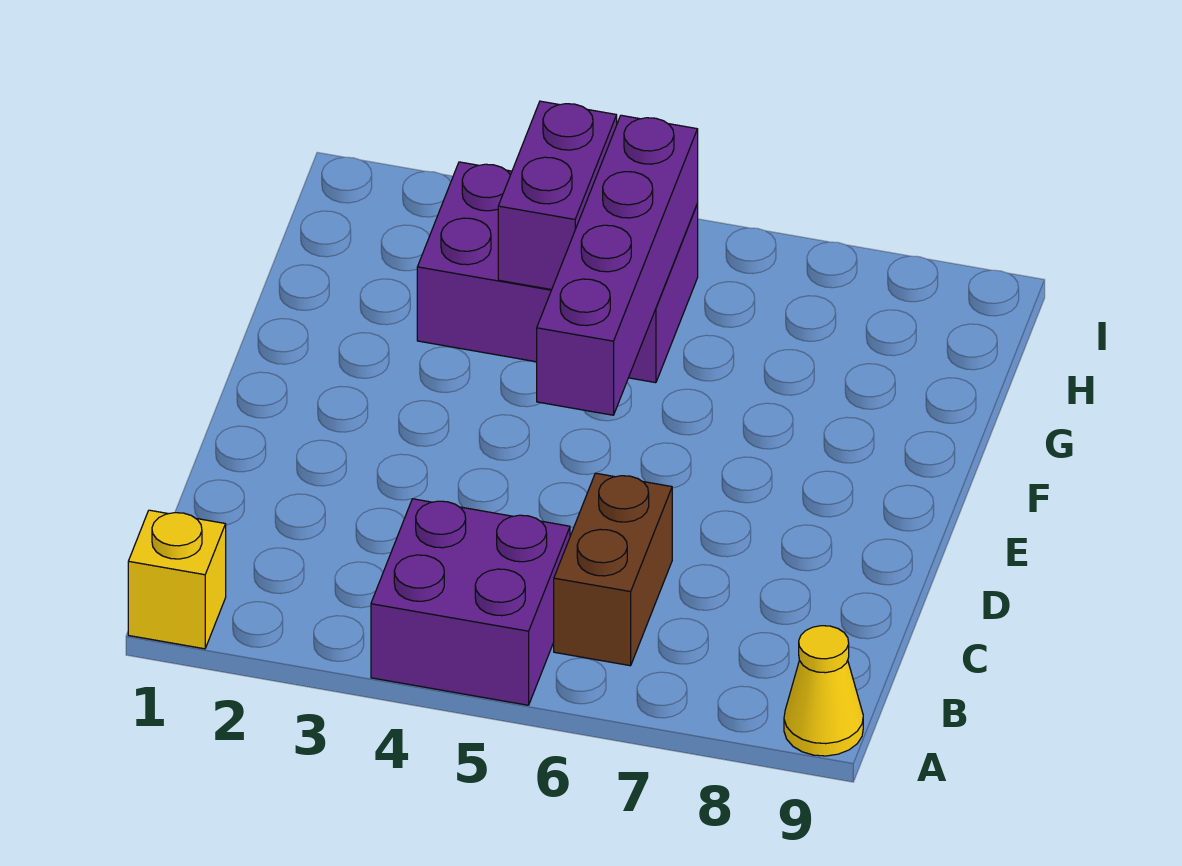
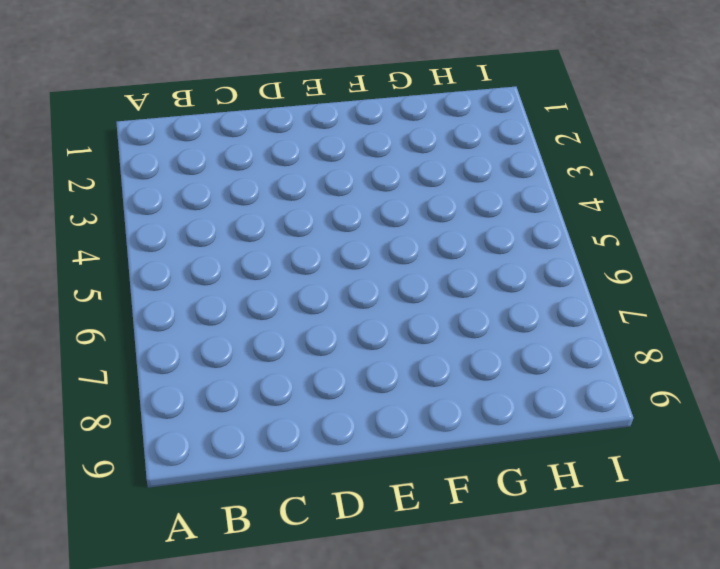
none -> yellow brick A1 level 1
none -> purple brick A4:B5 level 1

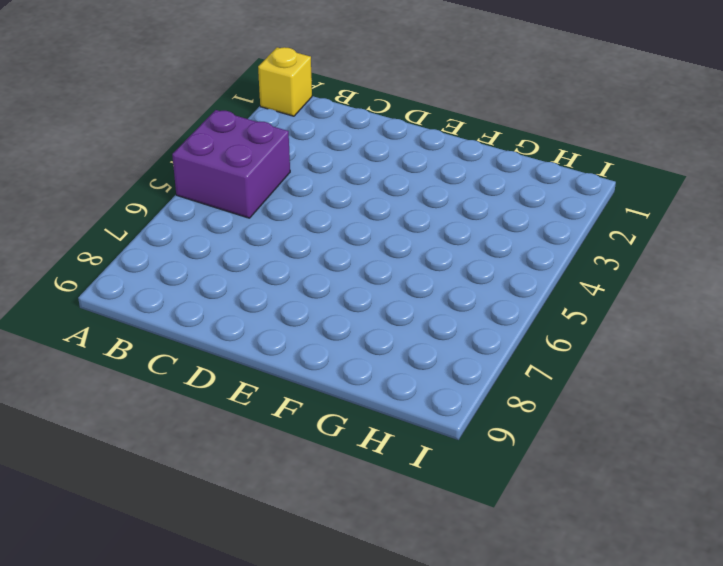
none -> yellow cone A9 level 1
none -> brown brick B6:C6 level 1

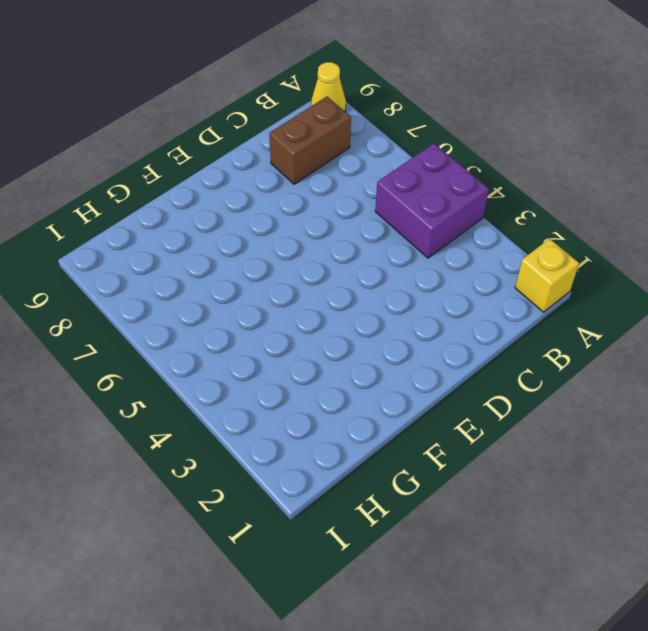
brown brick B8:C8 level 1 -> brown brick B6:C6 level 1
none -> purple brick G3:H5 level 1
none -> purple brick E5:H5 level 2

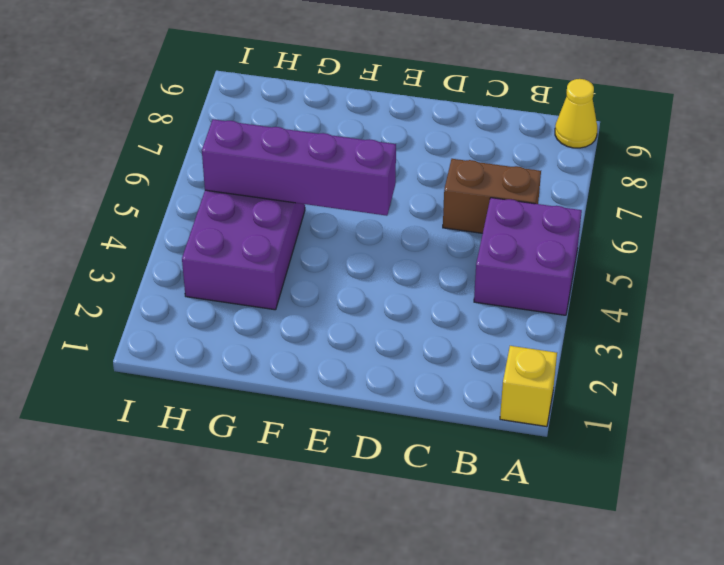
none -> purple brick G4:H4 level 2

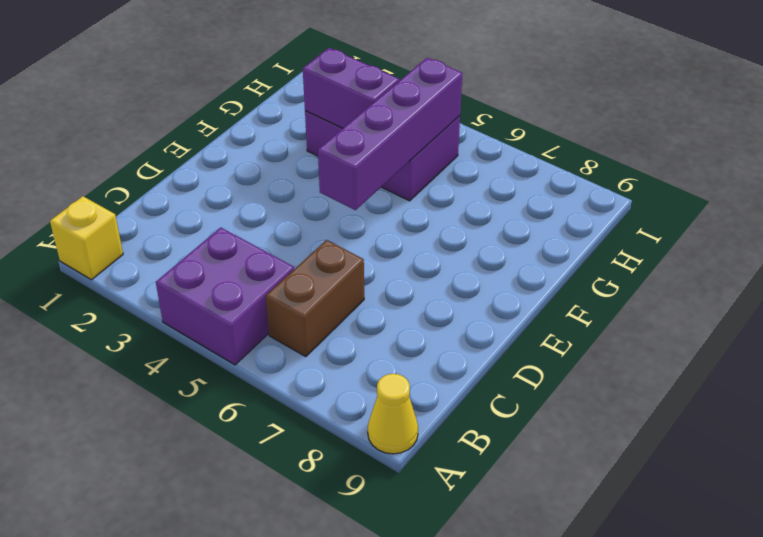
purple brick G3:G4 level 2 -> purple brick G4:H4 level 2

